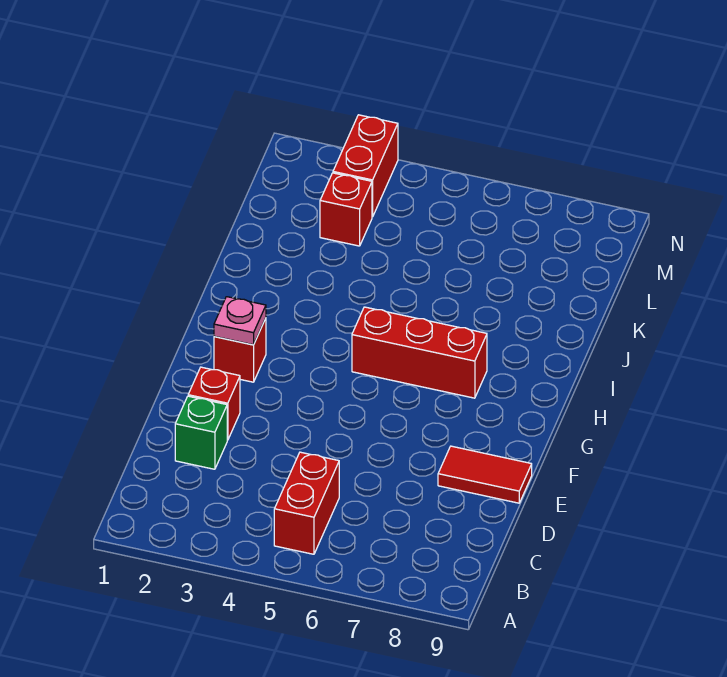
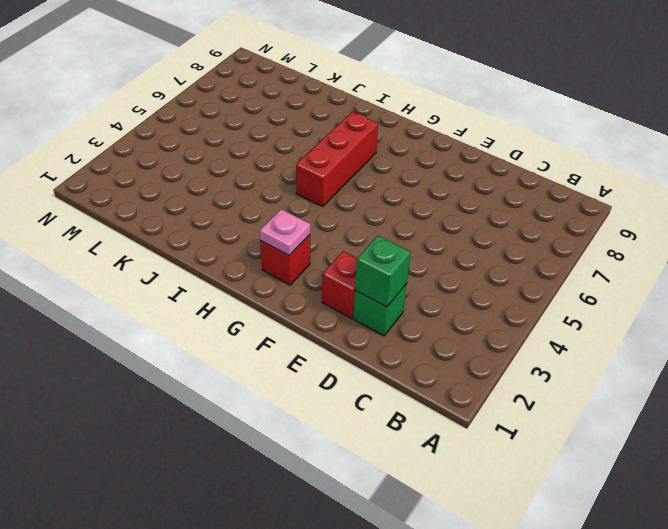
green brick D2 level 2 -> none
none -> red brick B5:C5 level 1
none -> red tile E8:E9 level 1

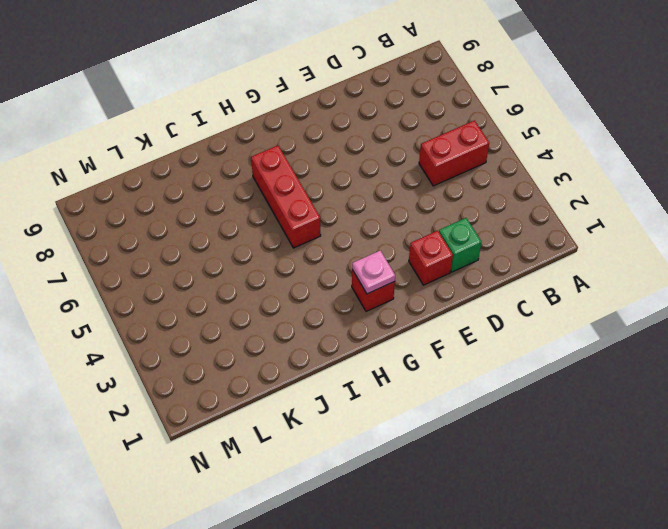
none -> red tile E8:E9 level 1
none -> red brick L3 level 1

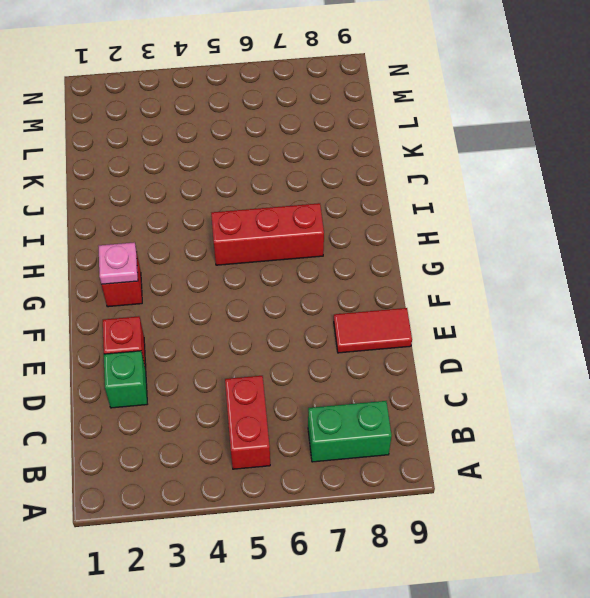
green brick B7:B8 level 1 -> none
none -> red brick L3 level 1
none -> red brick M3:N3 level 1

